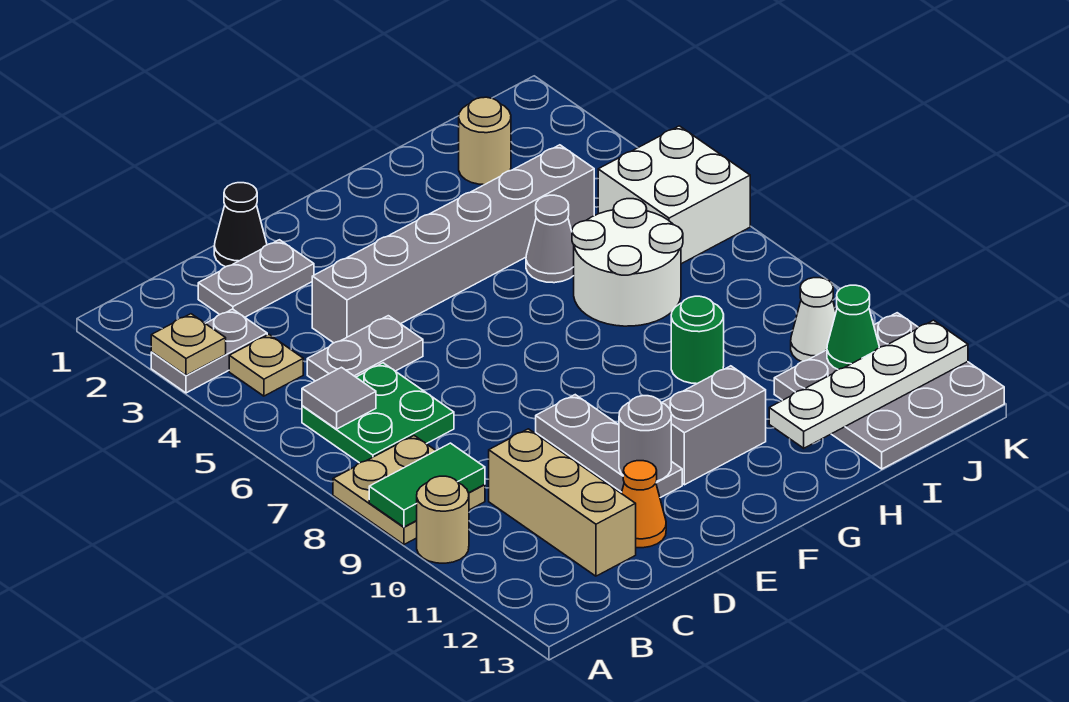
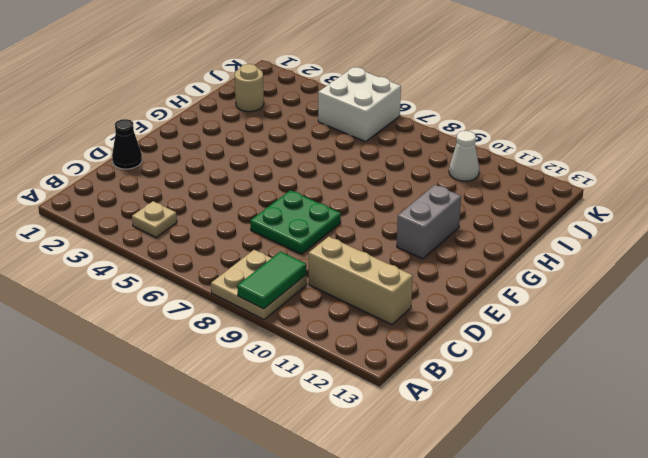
green plate D7:E8 level 1 -> green plate B6:C7 level 1
none -> grey plate A3:B3 level 1
none -> tan round brick A10 level 1
none -> grey plate C2:D2 level 1

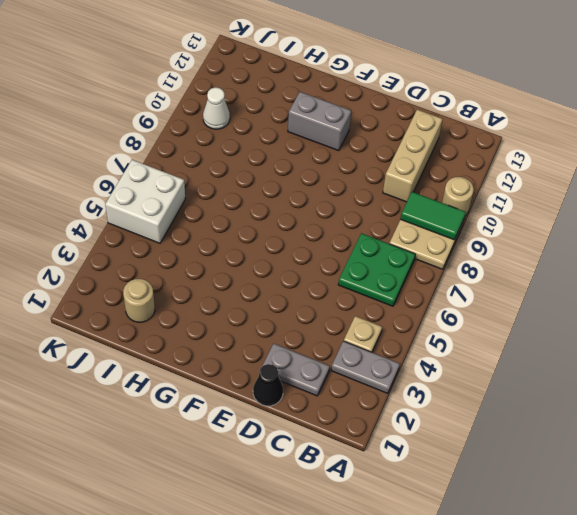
none -> grey plate C5:D5 level 1
none -> grey brick D4:I4 level 1
none -> orange cone D12 level 1

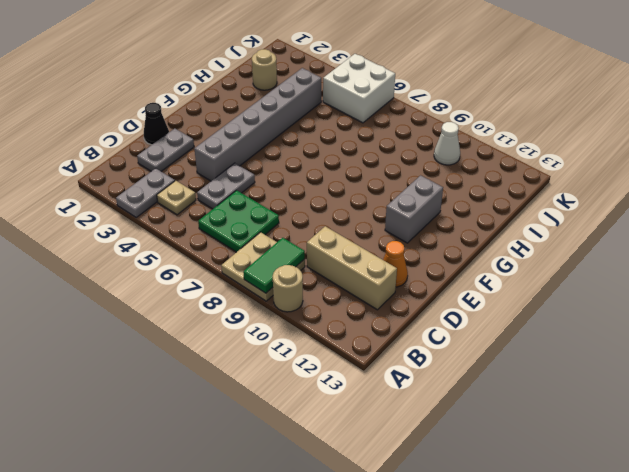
none -> grey plate E9:E11 level 1
none -> grey cone H5 level 1
none -> white round brick H6:I7 level 1

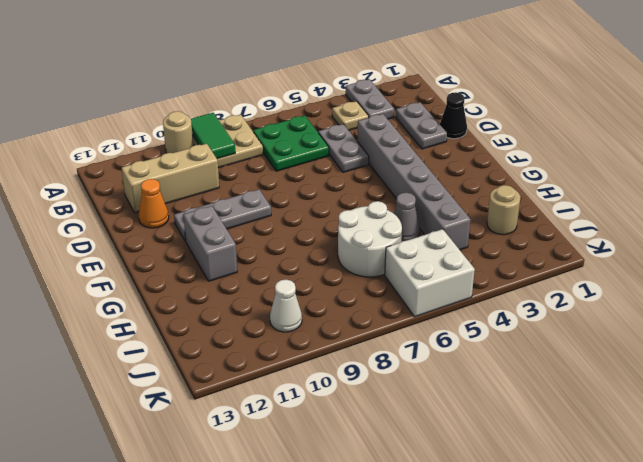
none -> green round brick H9 level 1
none -> grey plate I11:K13 level 1
none -> tan plate A3 level 2

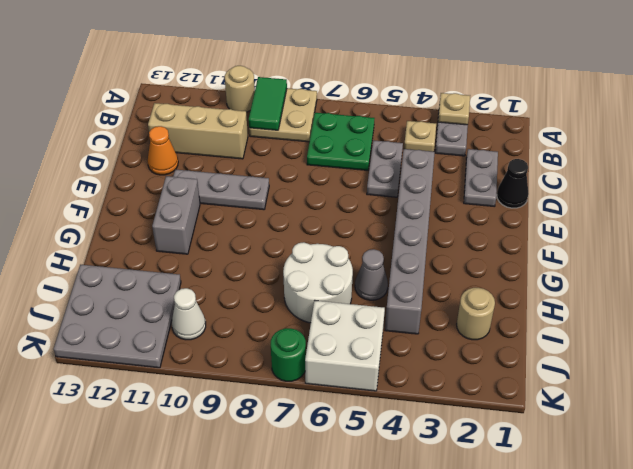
green round brick K7 level 1 -> green round brick H9 level 1
none -> grey tile B6 level 2
none -> grey round brick E11 level 2
none -> white plate H12:K12 level 2

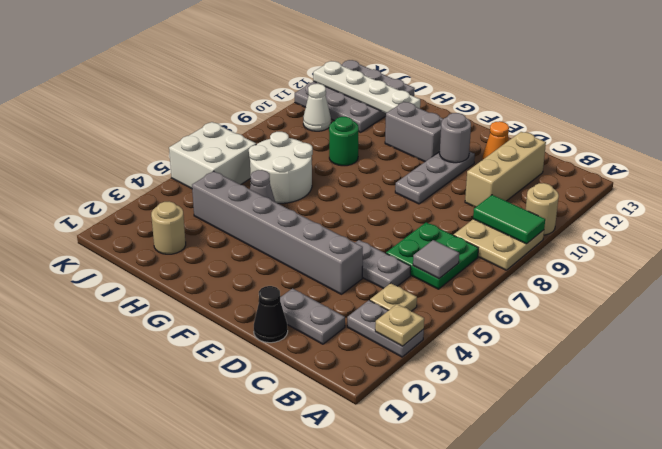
none -> green cone J11 level 2

